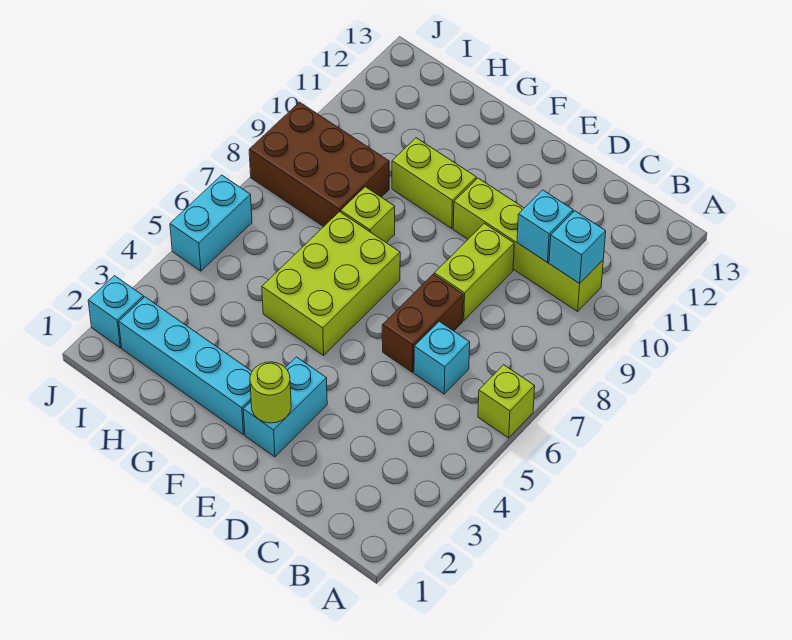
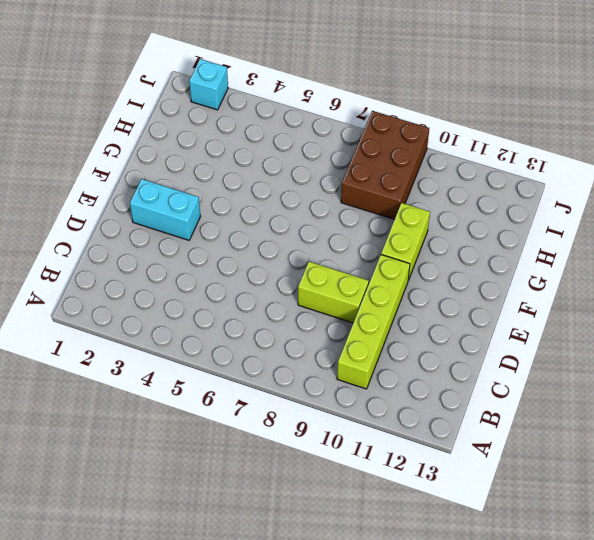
none -> lime brick A6 level 1
none -> cyan brick C6 level 1
none -> brown brick D6:D7 level 1

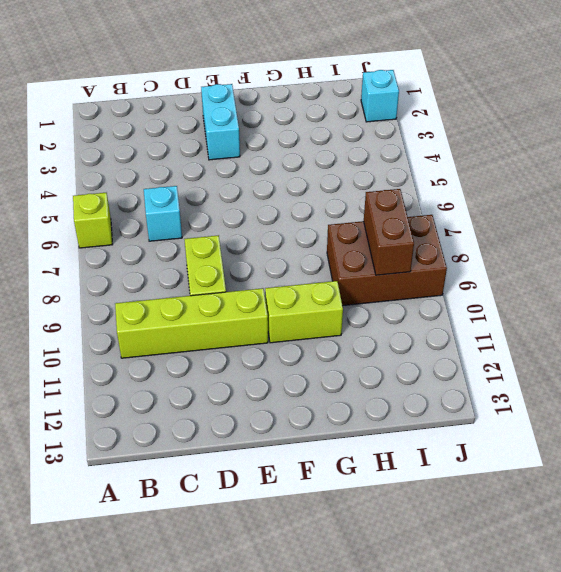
brown brick I8:I9 level 2 -> brown brick D6:D7 level 1
none -> cyan brick F2:I2 level 1
none -> lime brick F5:G7 level 1
none -> lime brick G8 level 1

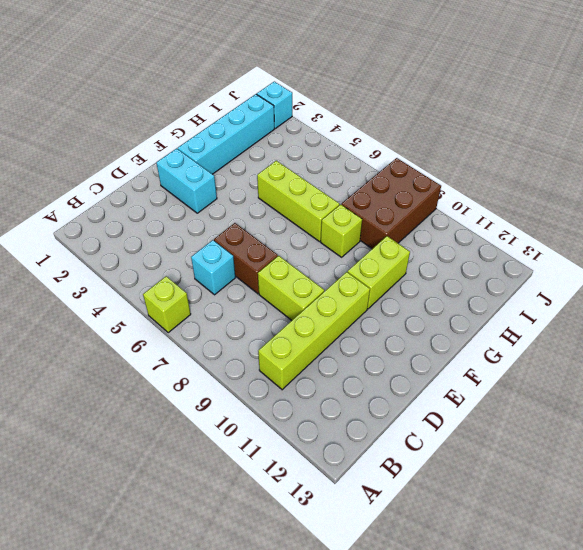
lime brick G5:G7 level 1 -> lime brick F5:G7 level 1
none -> cyan brick J5:J6 level 1
none -> cyan brick B10 level 2
none -> cyan brick C10 level 2

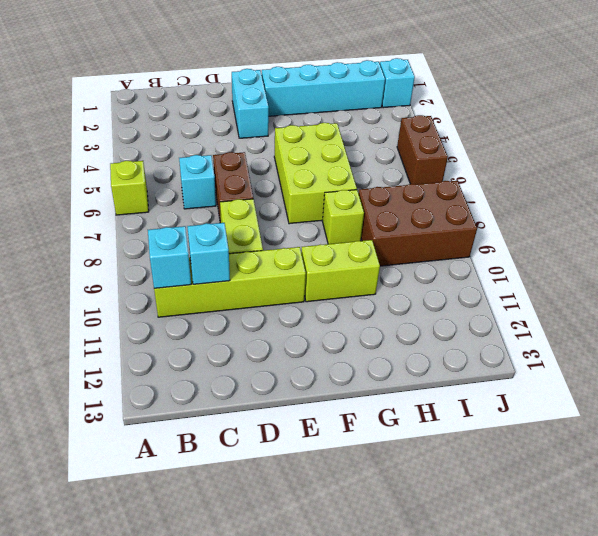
brown brick J5:J6 level 1 -> cyan brick J5:J6 level 1
none -> lime round brick E2 level 2

